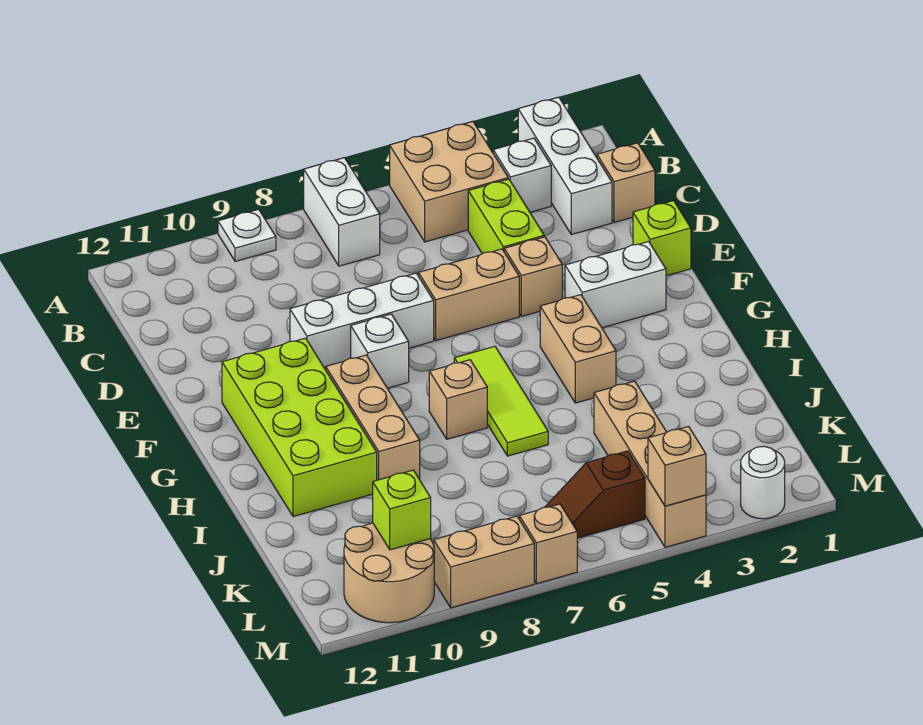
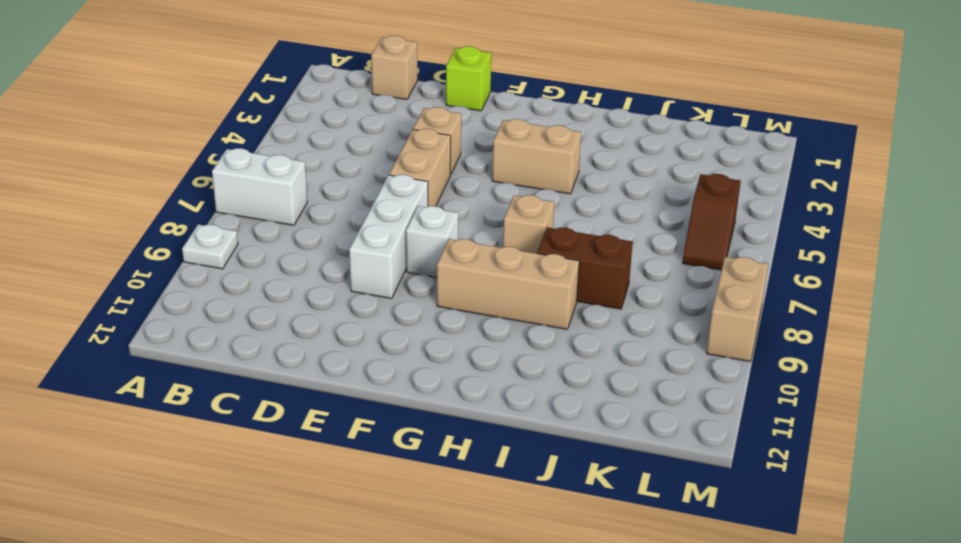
brown brick I8:J8 level 1 -> none
none -> white brick A2:C2 level 1
none -> tan brick A4:B5 level 1
none -> white brick B3 level 1

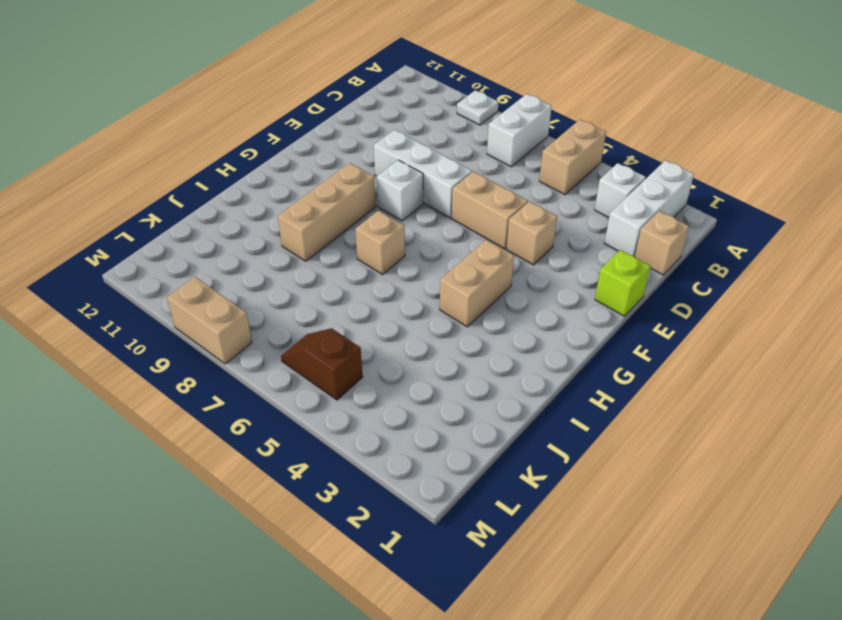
tan brick A5:B5 level 1 -> tan brick A4:B5 level 1
none -> lime brick C4:D4 level 1
none -> white brick F2:F3 level 1
none -> lime brick F10:I11 level 1

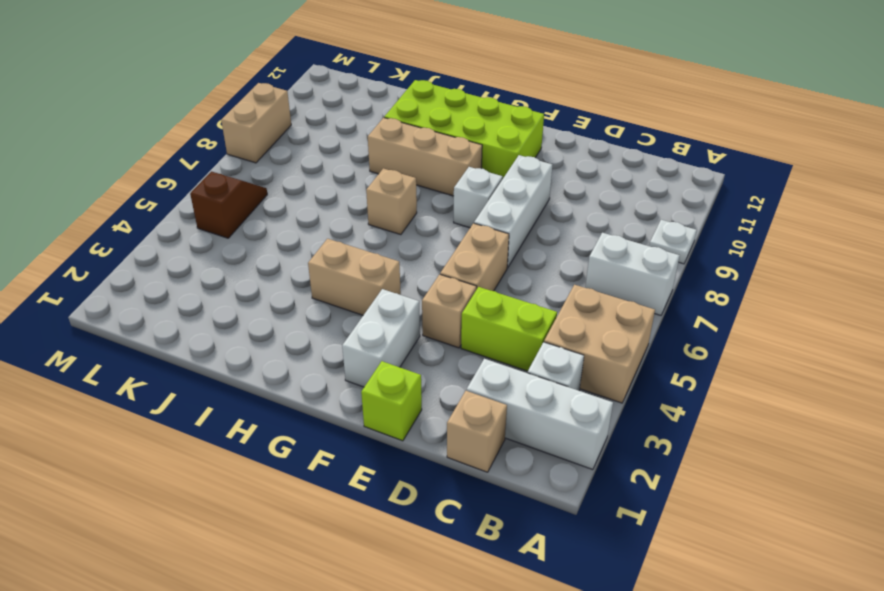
none -> lime tile G6:I6 level 1
none -> tan brick J4:M4 level 1
none -> tan round brick L10:M11 level 1

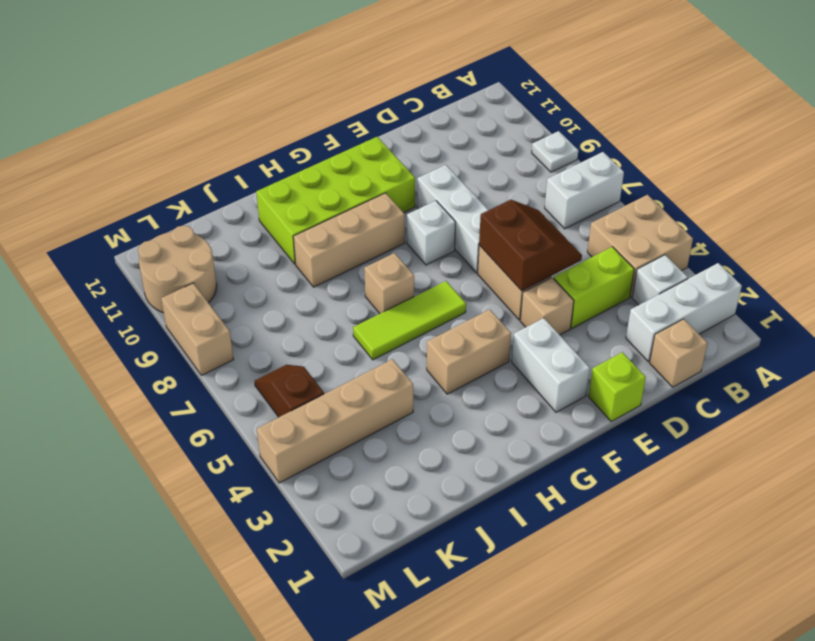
brown slope D5:E6 level 2 top E -> none
none -> white round brick M2 level 1
none -> tan brick M7 level 1
none -> lime brick L10 level 2

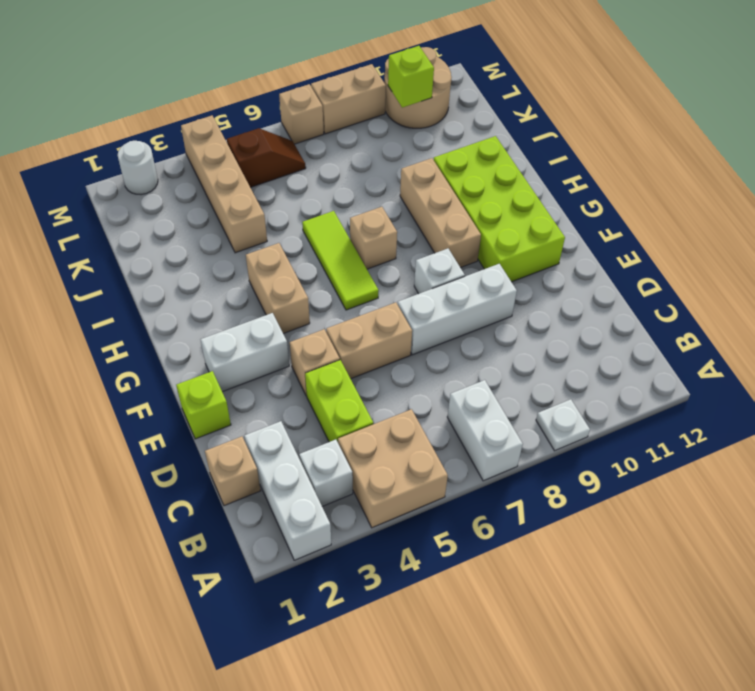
none -> tan brick M4 level 2

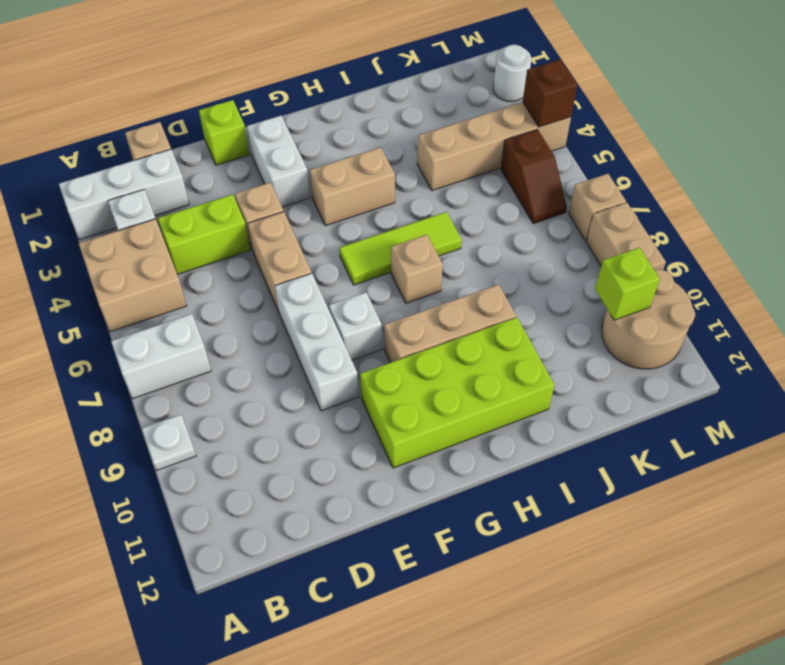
brown brick M4 level 2 -> tan brick M4 level 2

